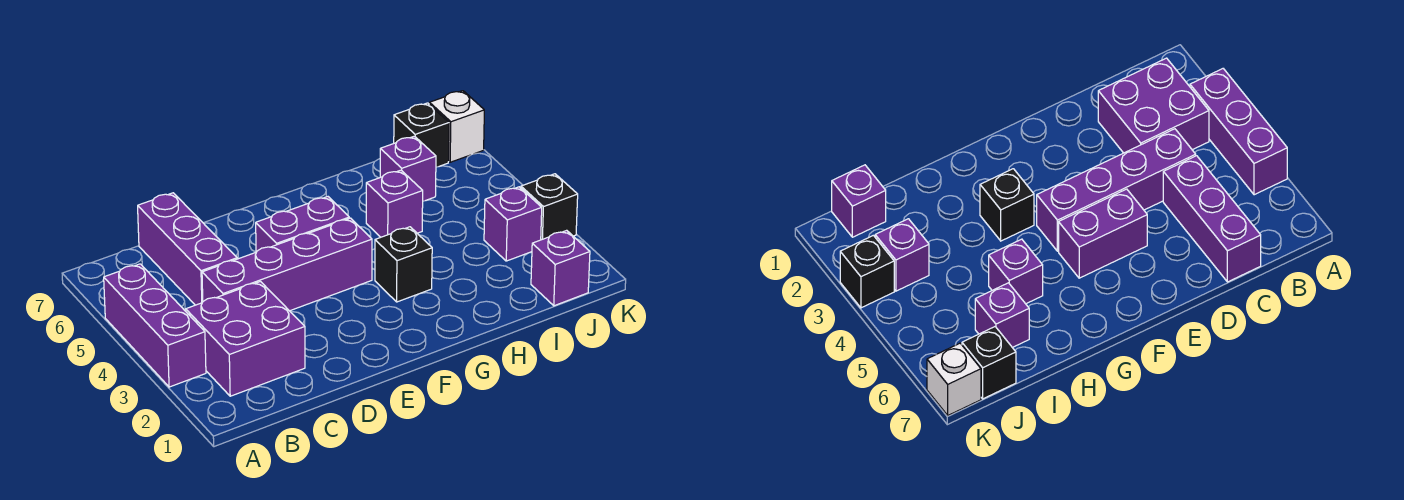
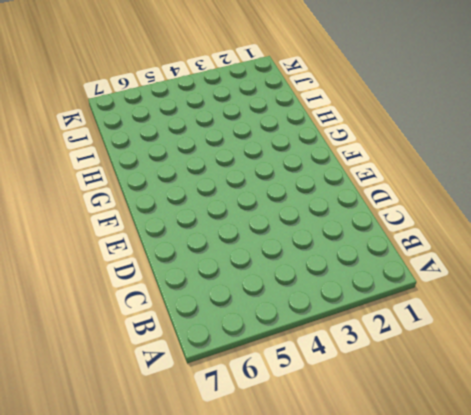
none -> purple brick A3:A5 level 1
none -> purple brick B2:C3 level 1
none -> purple brick C4:F4 level 1

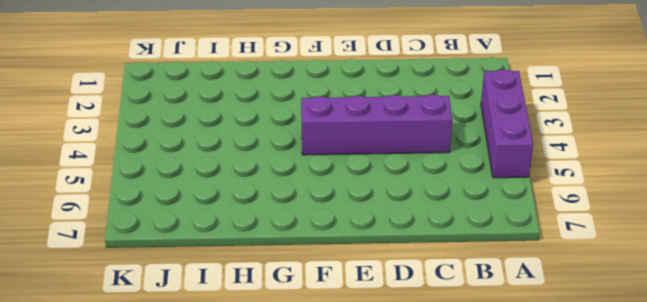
none -> purple brick B2:C3 level 1
none -> purple brick C5:C7 level 1
none -> purple brick E5:F5 level 1

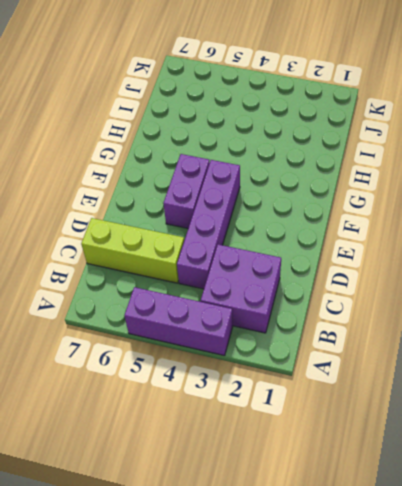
lime brick C5:C7 level 1 -> purple brick C5:C7 level 1
none -> black brick G3 level 1
none -> purple brick H5 level 1
none -> purple brick I6 level 1

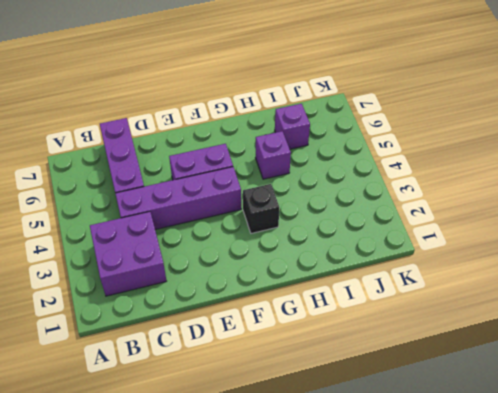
none -> purple brick A3:A5 level 1
none -> purple brick J1 level 1
none -> purple brick J3 level 1

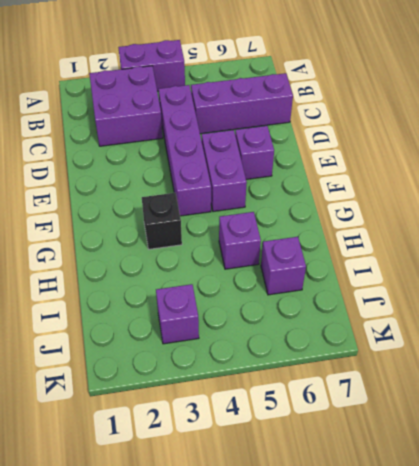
purple brick A3:A4 level 1 -> purple brick A3:A5 level 1
purple brick E6 level 1 -> purple brick J1 level 1
none -> black brick J7 level 1
none -> black brick K3 level 1
none -> white brick K7 level 1

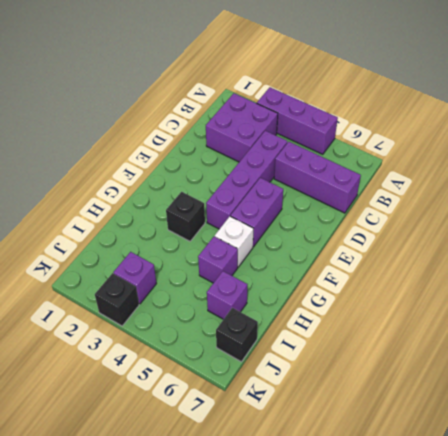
white brick G5 level 1 -> white brick K7 level 1
none -> purple brick J1 level 1

